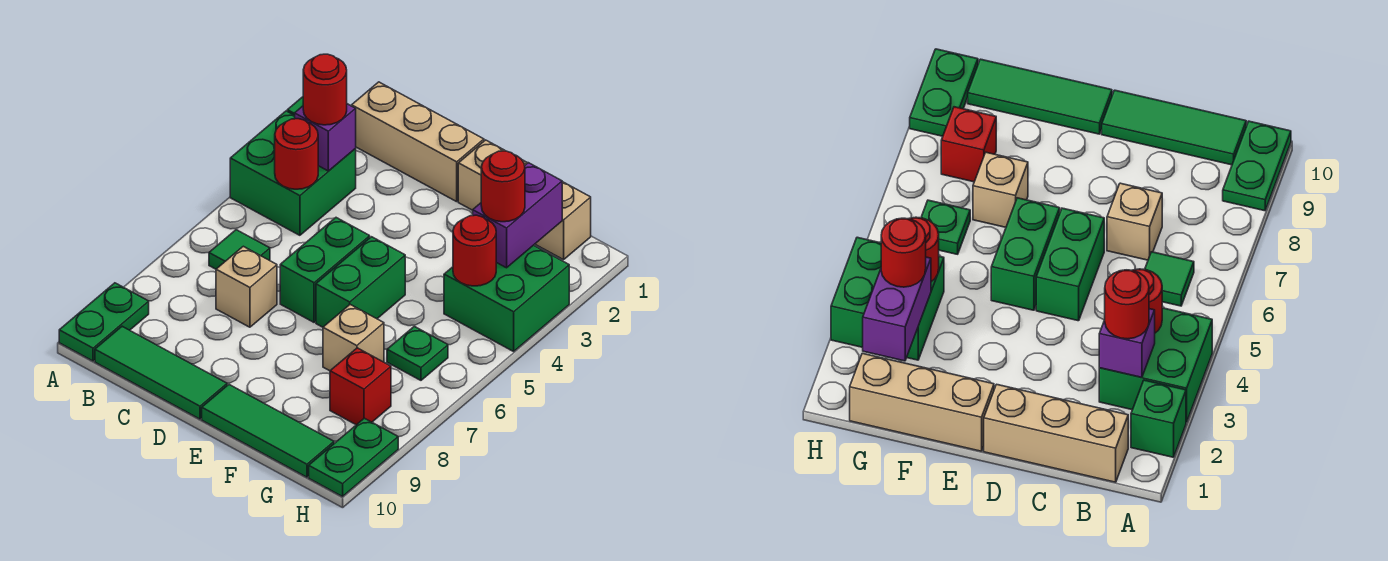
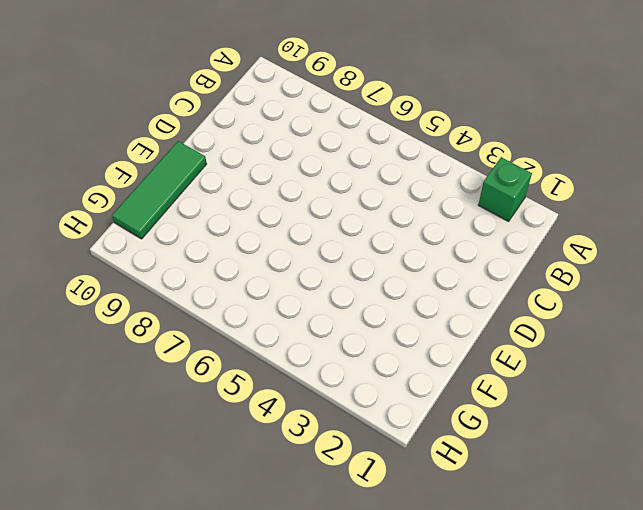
none -> green brick A3:B4 level 1
none -> green plate A9:A10 level 1
none -> tan brick B1:D1 level 1

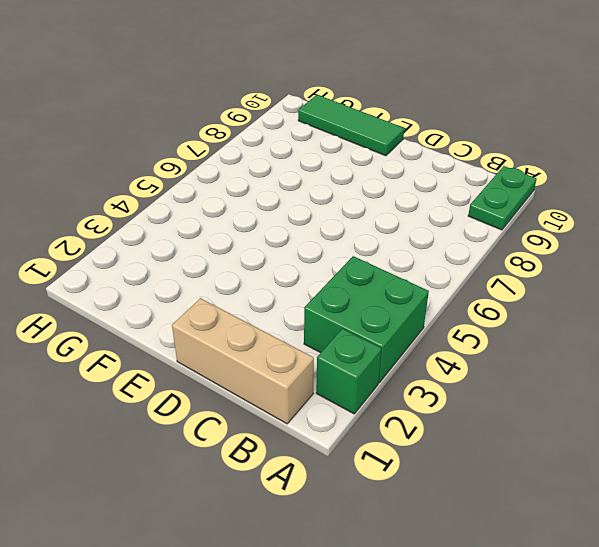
none -> green tile B6 level 1
none -> green tile B10:D10 level 1
none -> tan brick C7 level 1

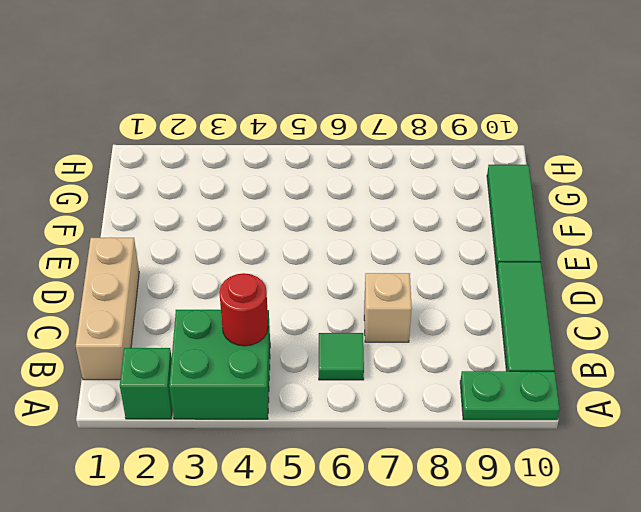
none -> green brick D5:D6 level 1
none -> tan brick E1:G1 level 1
none -> green brick E5:E6 level 1

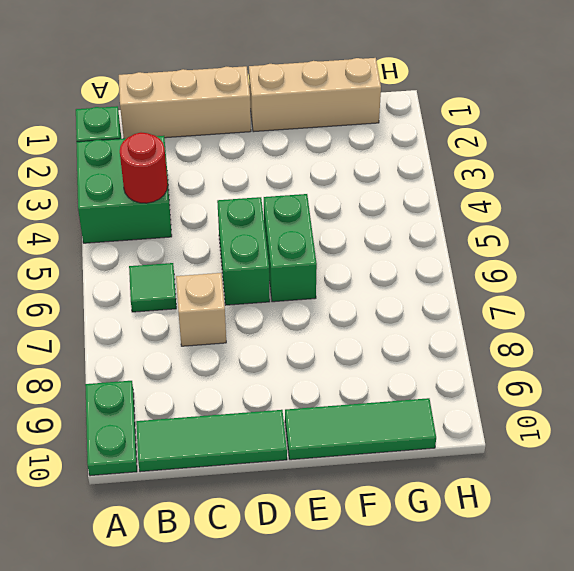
none -> tan brick F7 level 1
none -> green brick G3:H4 level 1
none -> green plate G6 level 1

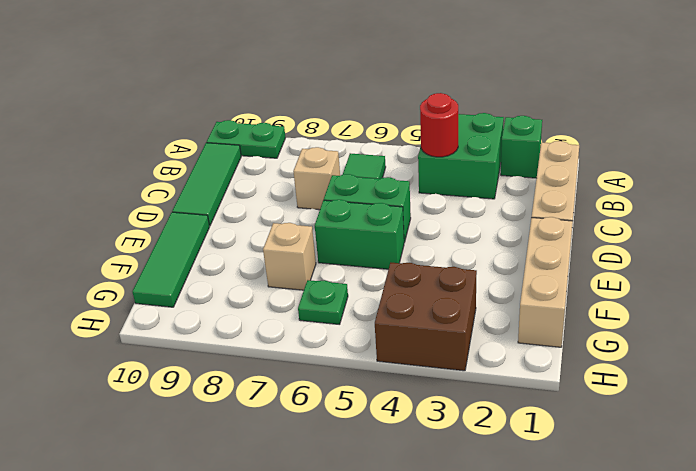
brown brick G3:H4 level 1 -> green brick G3:H4 level 1
none -> red brick G8 level 1
none -> green plate H9:H10 level 1
none -> purple brick B3 level 2

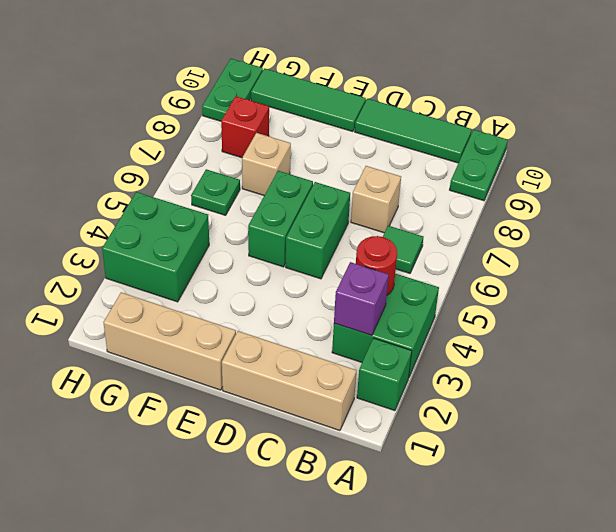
none -> purple brick G2:G3 level 2
none -> red round brick G4 level 2
none -> red round brick B3 level 3

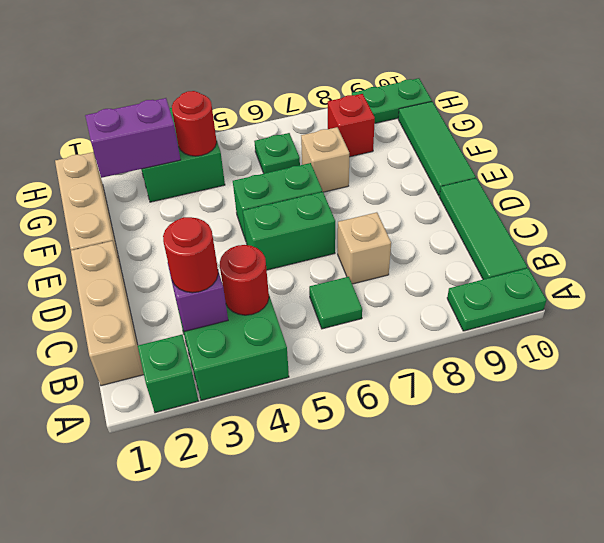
none -> red round brick G3 level 3

